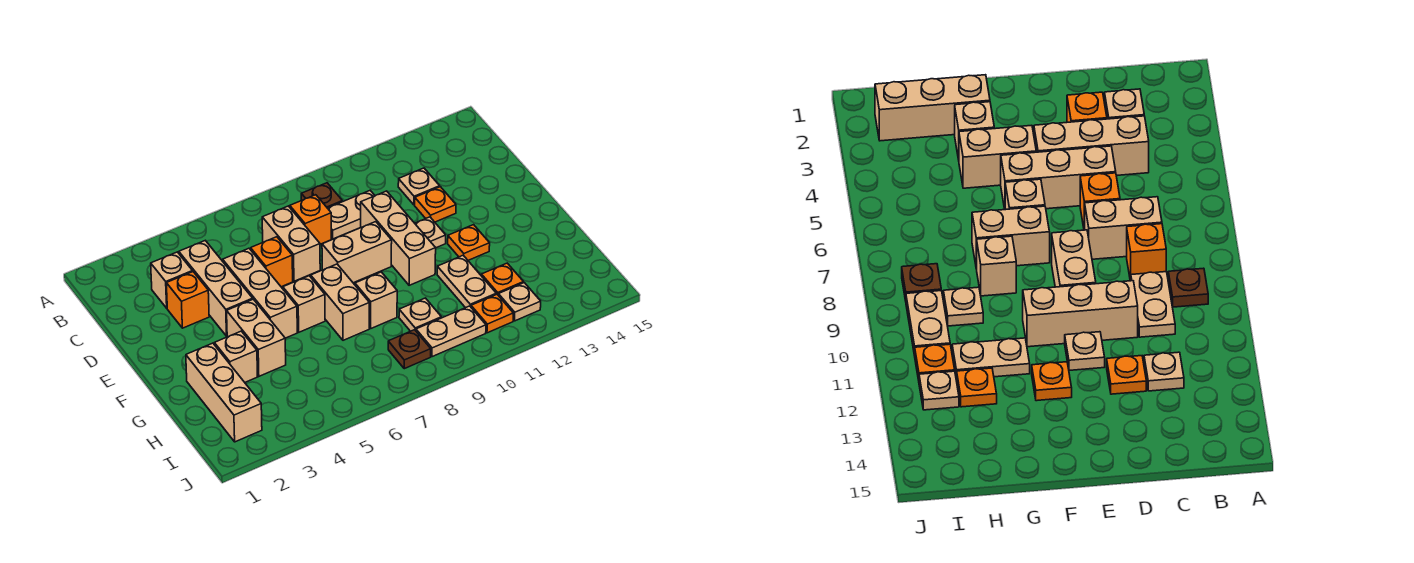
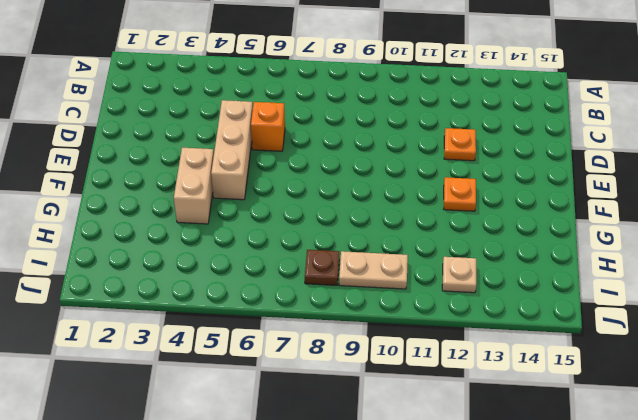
none -> brown plate B9 level 1
none -> tan brick C3 level 1
none -> tan brick C4:E4 level 1

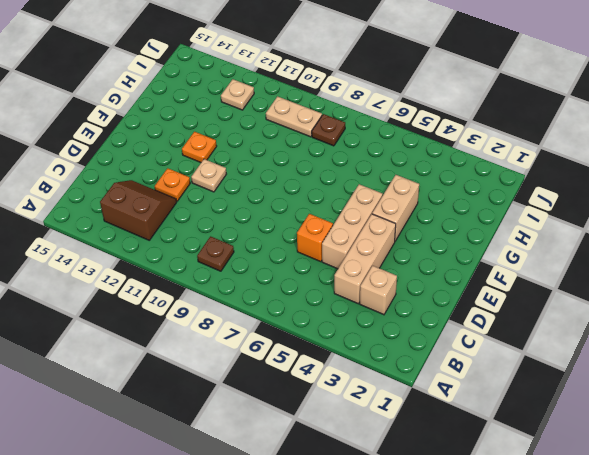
brown slope B12:C13 level 1 top B -> tan plate C12 level 1
none -> tan brick C7:D7 level 1
none -> orange brick C8 level 1
none -> tan plate C9:C10 level 1

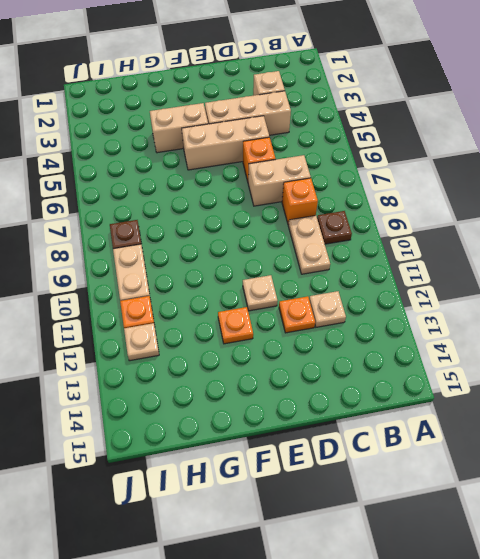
none -> orange brick D3 level 1
none -> tan brick D10:F10 level 1
none -> tan brick E8:E9 level 1

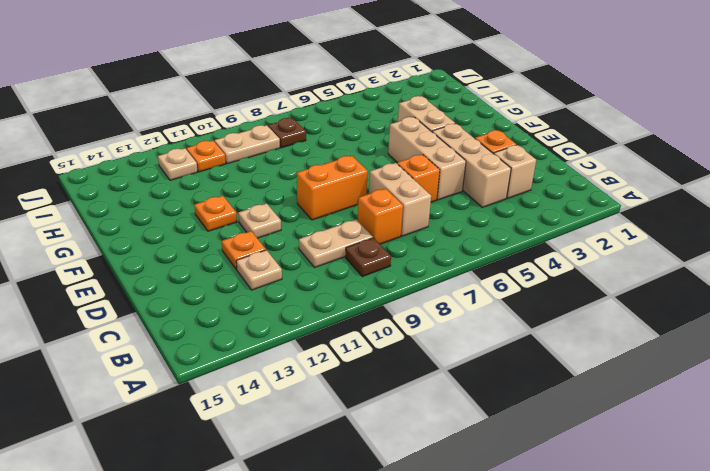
orange brick E8:E9 level 1 -> tan brick E8:E9 level 1
none -> tan brick D10:F10 level 1
none -> tan brick F6 level 1
none -> tan brick F7:G7 level 1

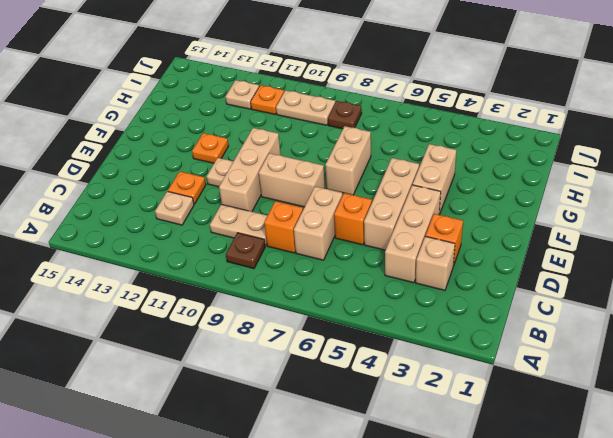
none -> tan brick F6 level 1
none -> tan brick G2:I2 level 1
none -> tan brick G3 level 1

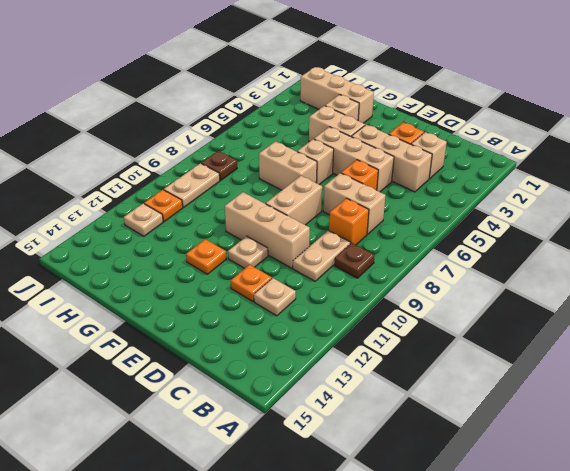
none -> tan brick G8 level 1
none -> tan plate G11:H11 level 1
none -> tan plate H9 level 1

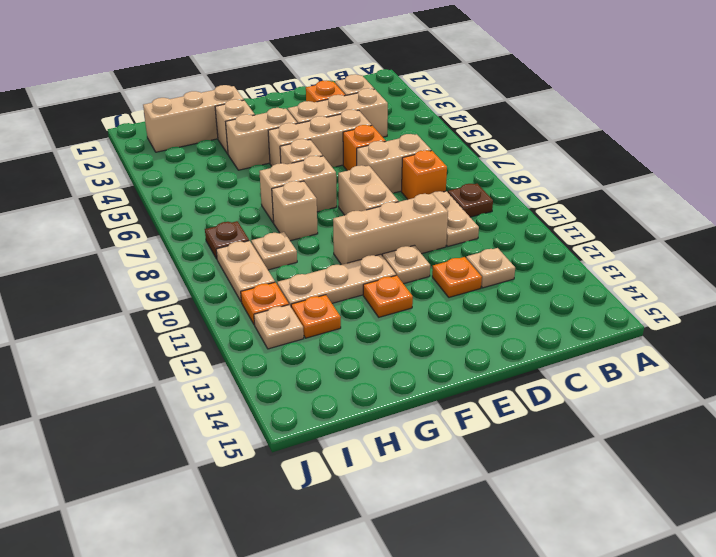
tan plate F11:H11 level 1 -> tan plate G11:H11 level 1

